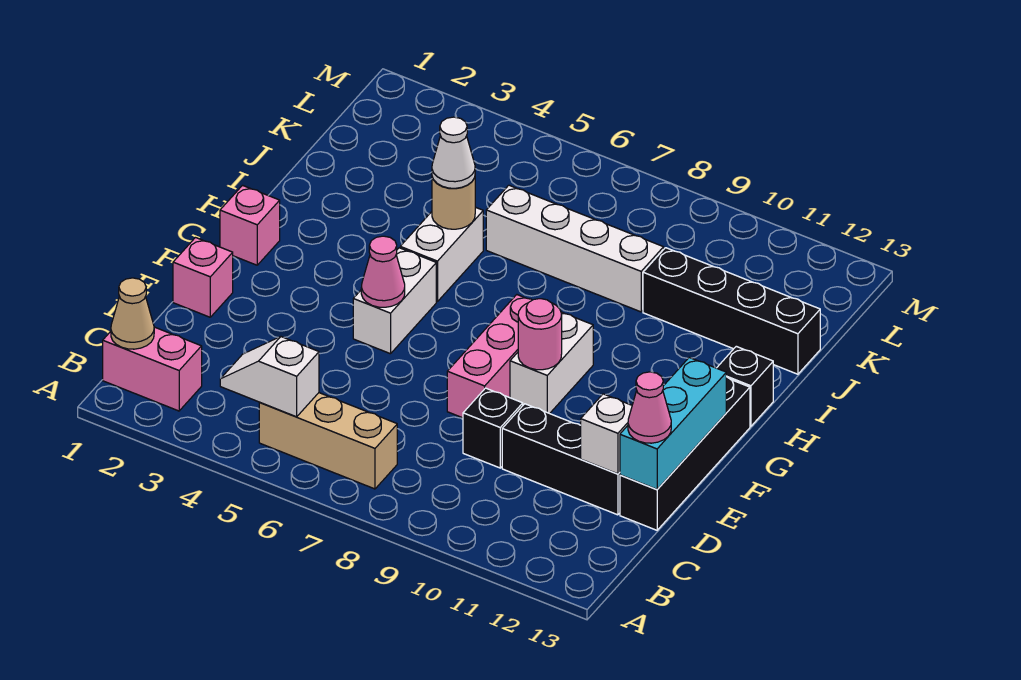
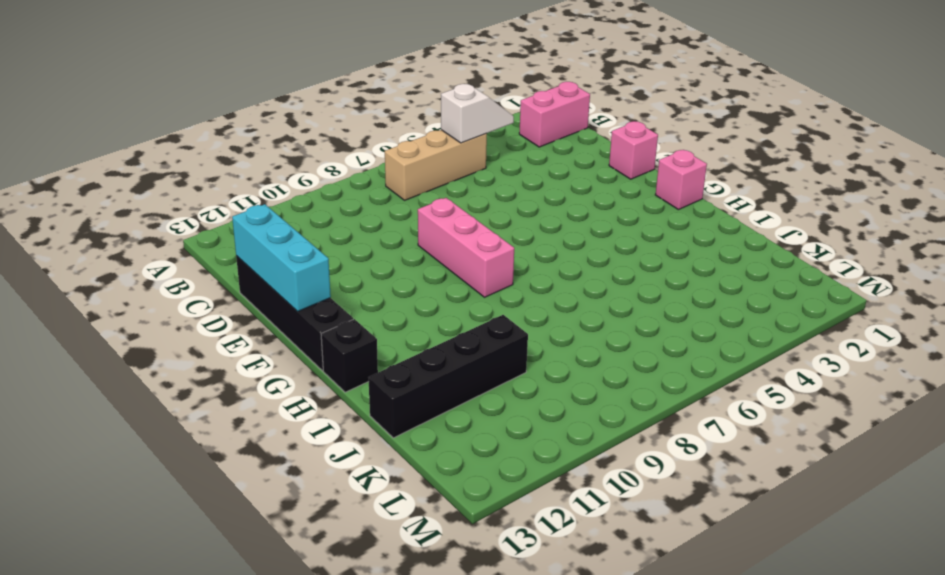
none -> black brick D9 level 1
none -> black brick D10:D12 level 1
none -> white brick F5:G5 level 1

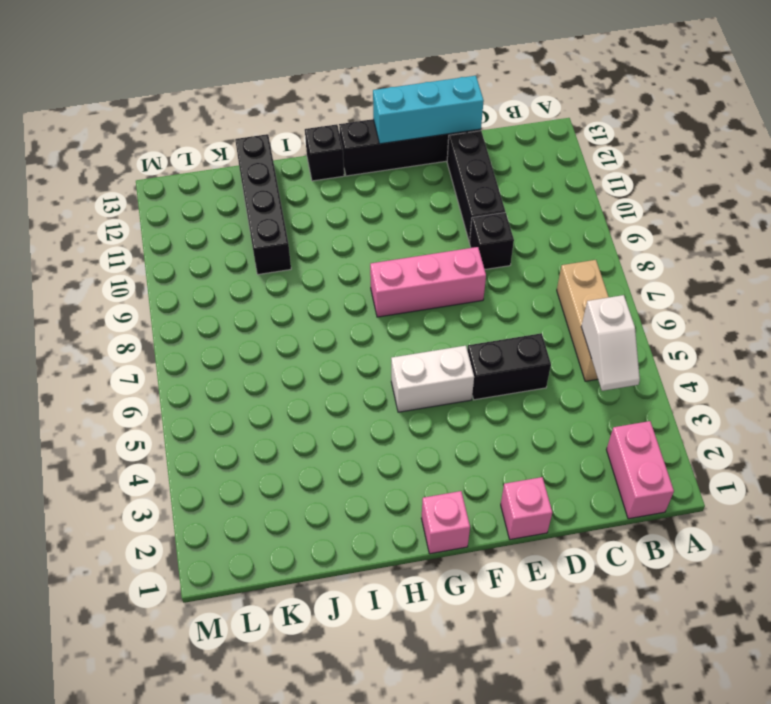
black brick D5:E5 level 1 -> none
none -> white brick F9:G9 level 1
none -> white brick H5:I5 level 1
none -> white brick J6:J9 level 1

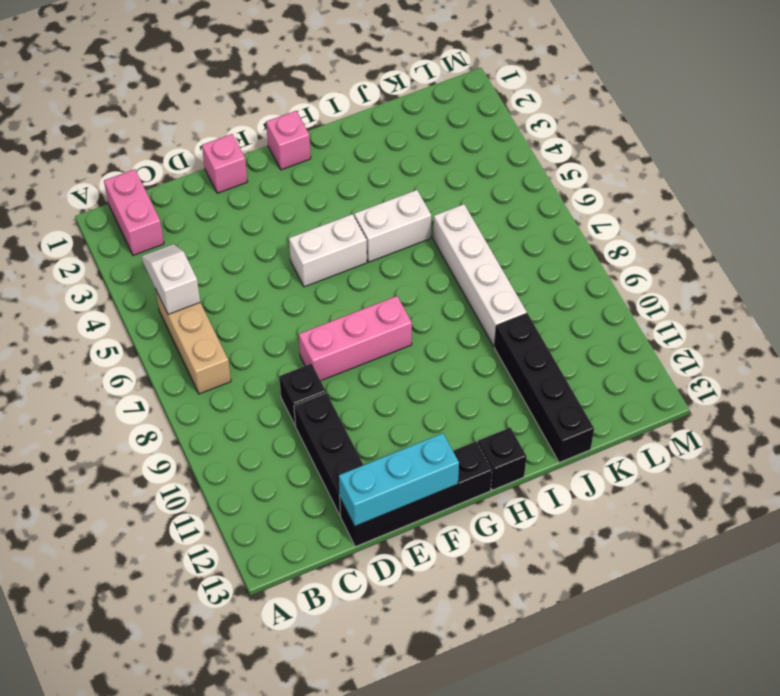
none -> white brick F9:G9 level 1
none -> tan cone B1 level 2
none -> white brick D12 level 2

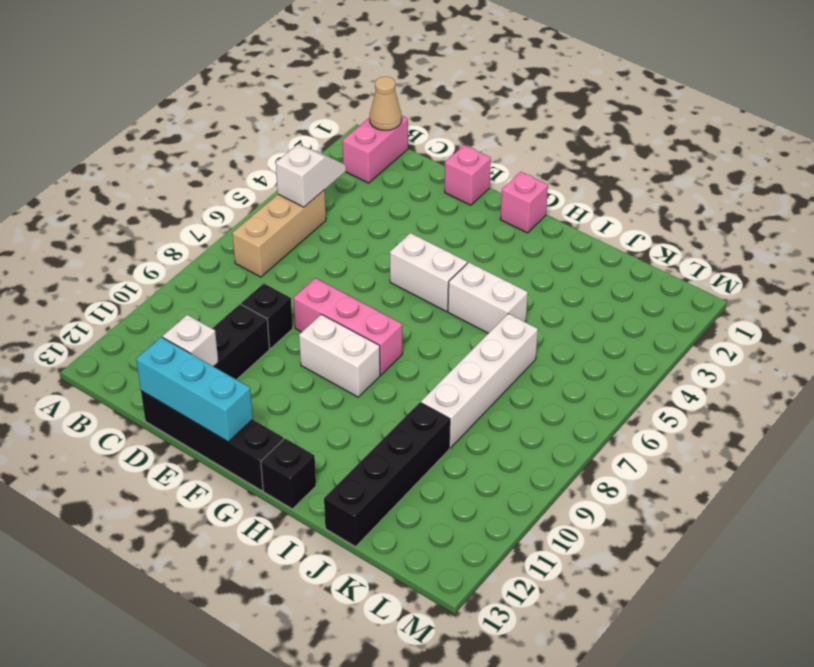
none -> pink cone F5 level 2
none -> pink round brick F9 level 2
none -> tan round brick I5 level 2

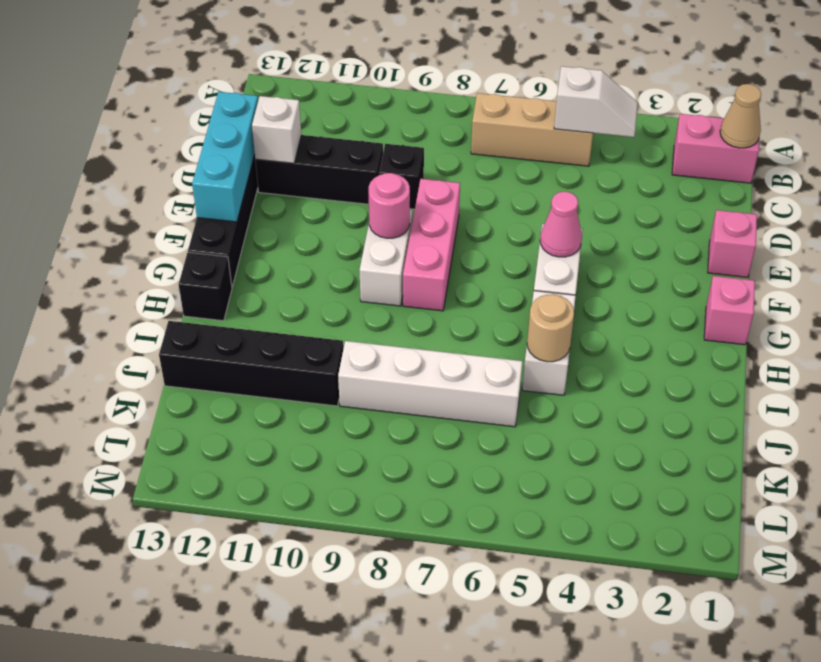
none -> pink cone D13 level 3
none -> white cone I5 level 3

